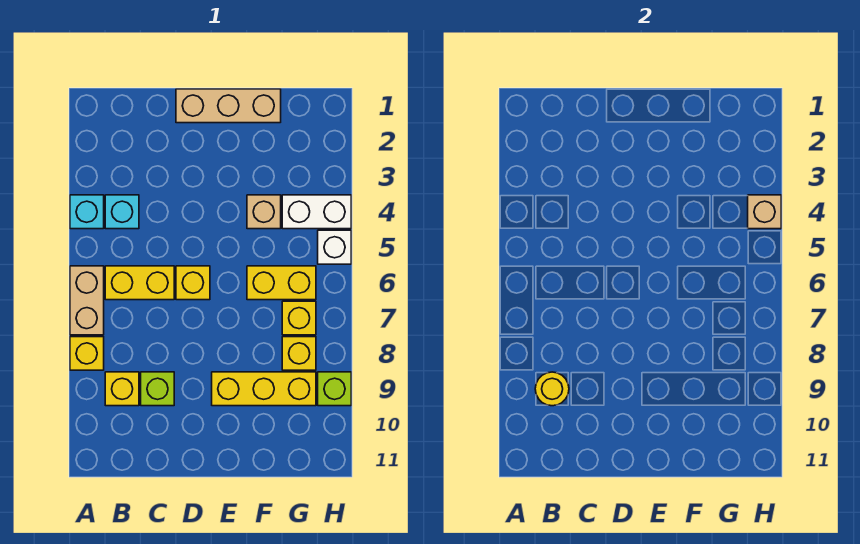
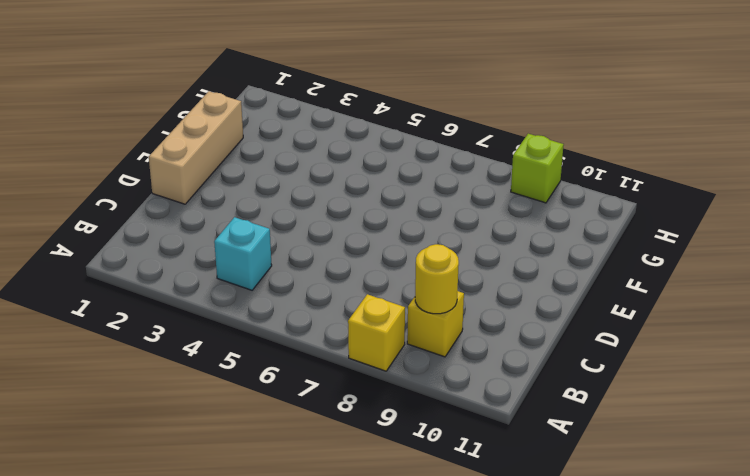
none -> cyan brick A4 level 1
none -> tan brick A6:A7 level 1
none -> yellow brick B6:C6 level 1

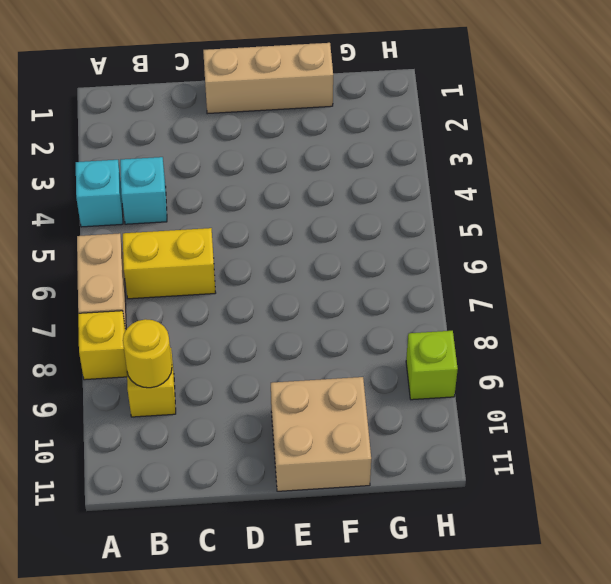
tan brick E10:F11 level 1 -> none
none -> lime brick C9 level 1
none -> yellow brick D6 level 1
none -> yellow brick E9:G9 level 1

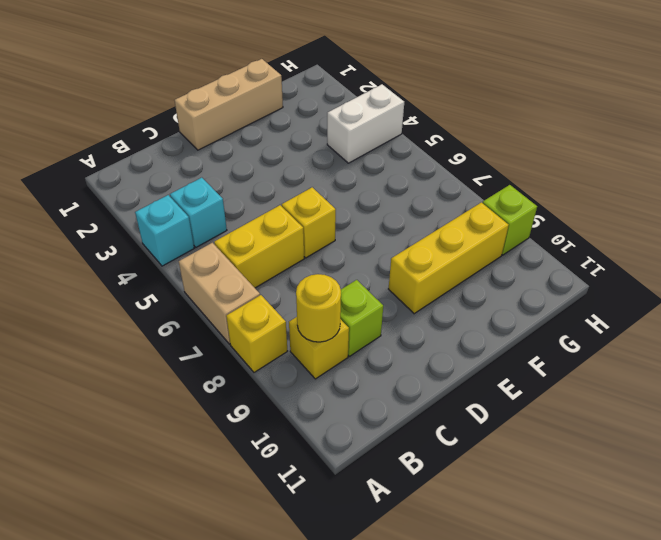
none -> tan brick F4 level 1
none -> yellow brick F6:G6 level 1
none -> yellow brick G7 level 1

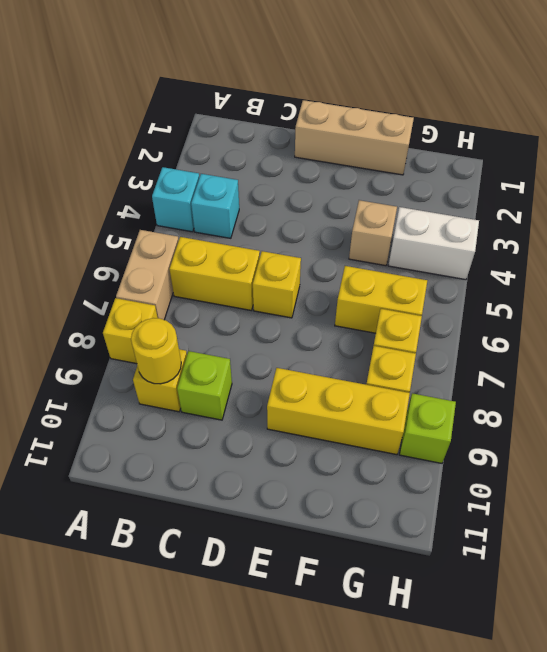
none -> white brick H5 level 1
none -> tan brick H4 level 2

